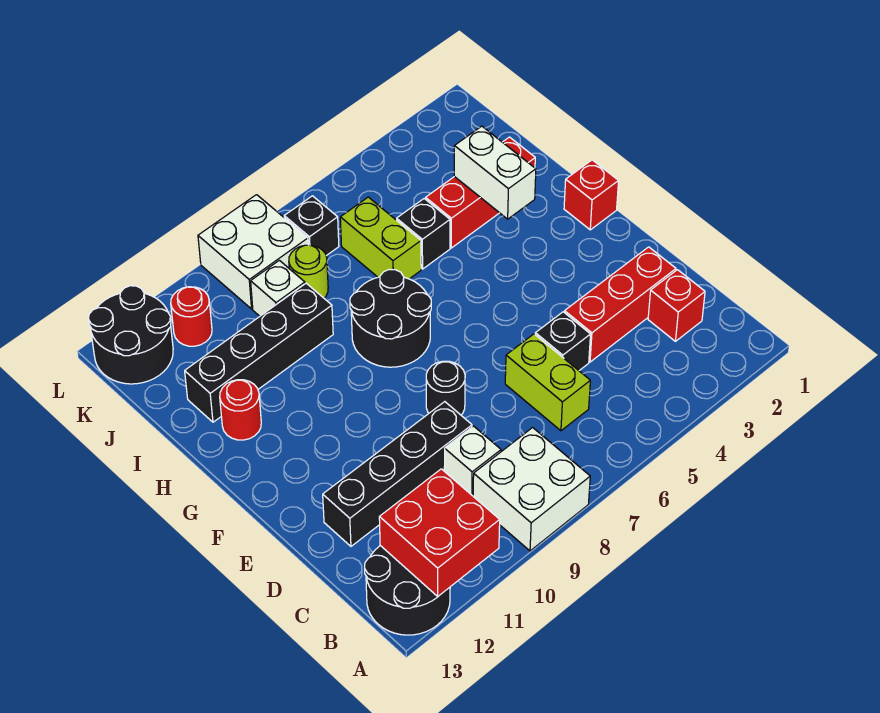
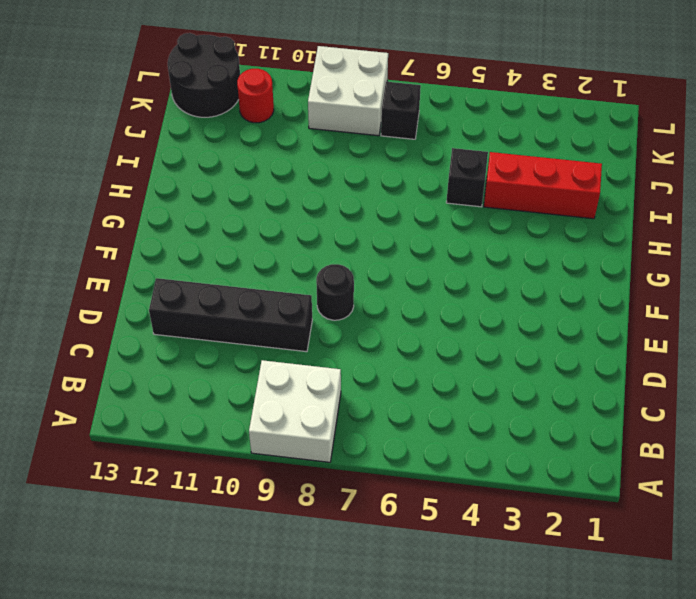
none -> black round brick A12:B13 level 1
none -> red brick C2 level 1
none -> lime brick C6:D6 level 1

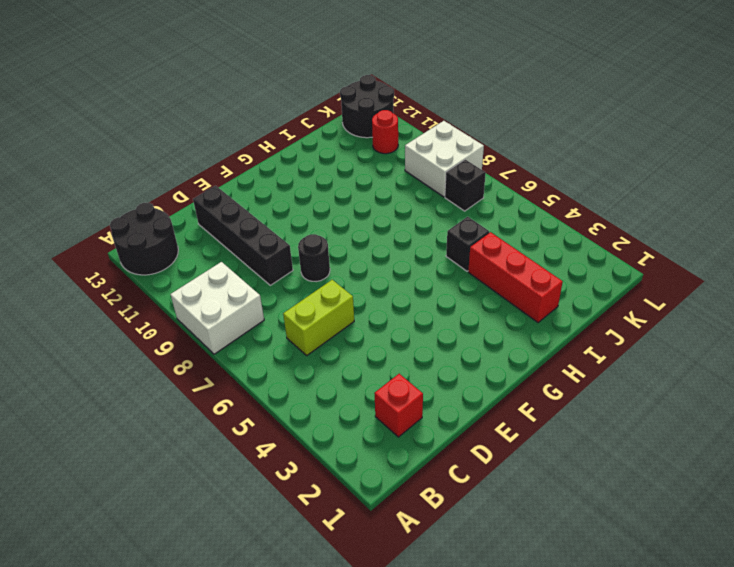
none -> white brick C9 level 1
none -> red brick D2:D4 level 1
none -> black brick D5 level 1

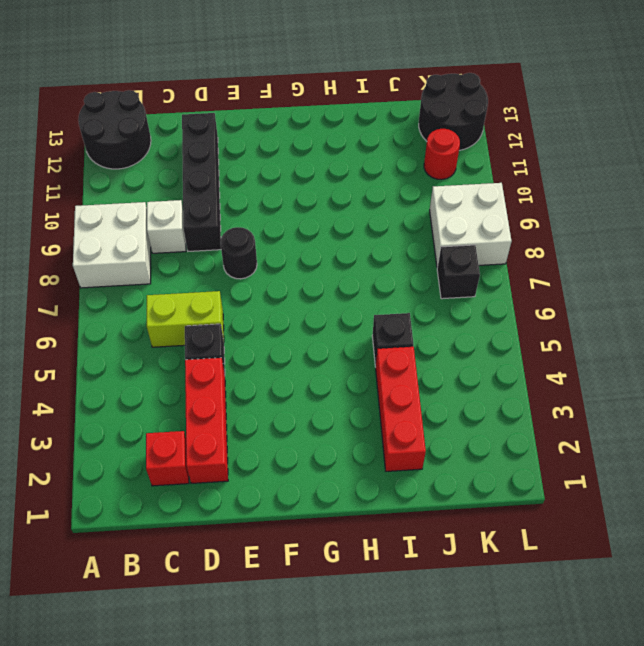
none -> red brick G1 level 1
none -> black round brick G7:H8 level 1
none -> red round brick H12 level 1

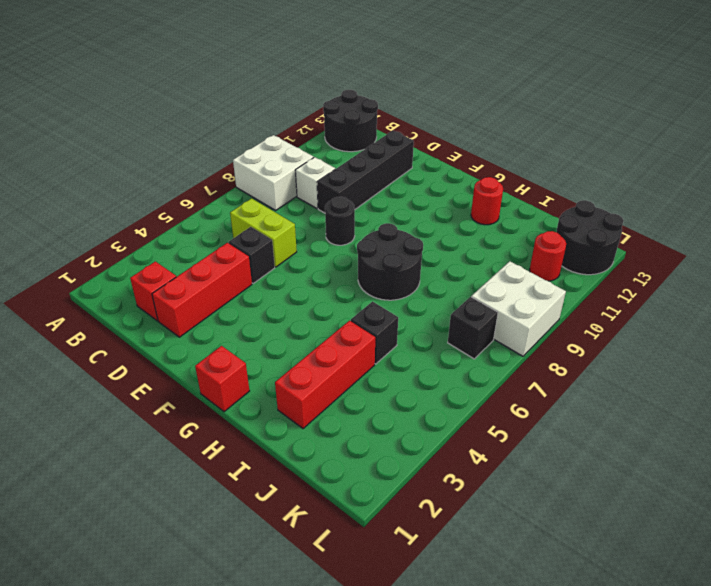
none -> lime brick I6:J6 level 1
none -> black brick I9:I12 level 1
none -> lime round brick J8 level 1

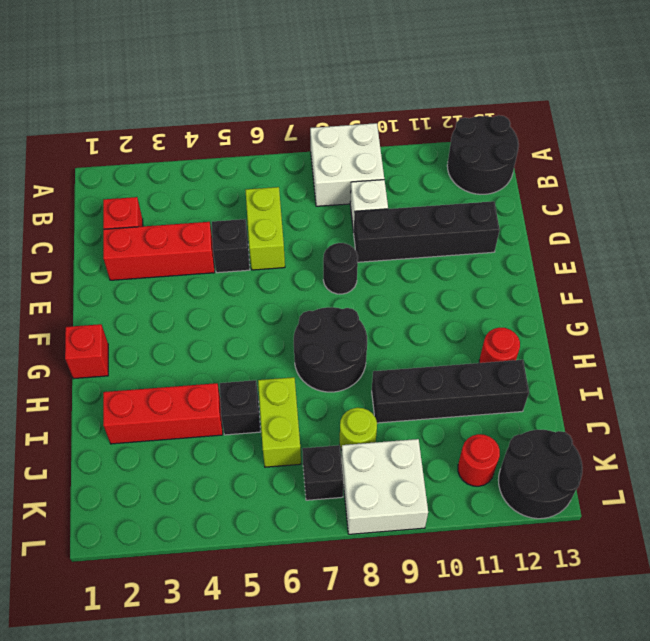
none -> white brick J9 level 1
none -> red brick A11:B12 level 2
none -> white brick H3:I3 level 2

